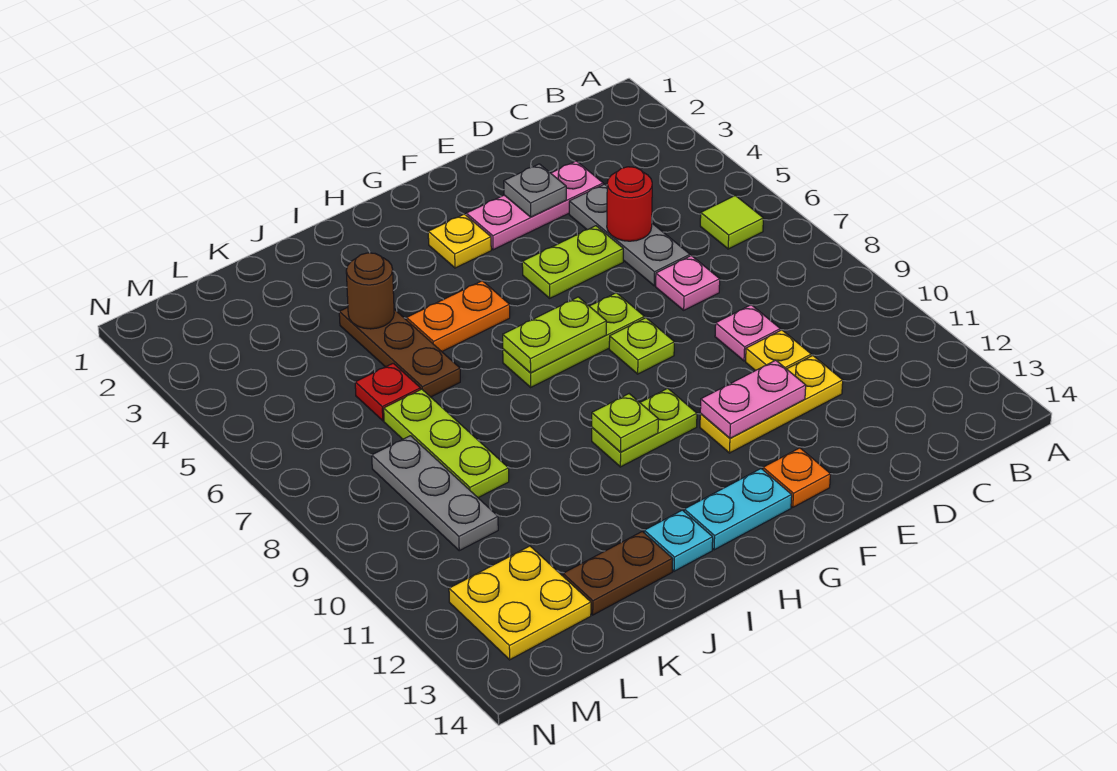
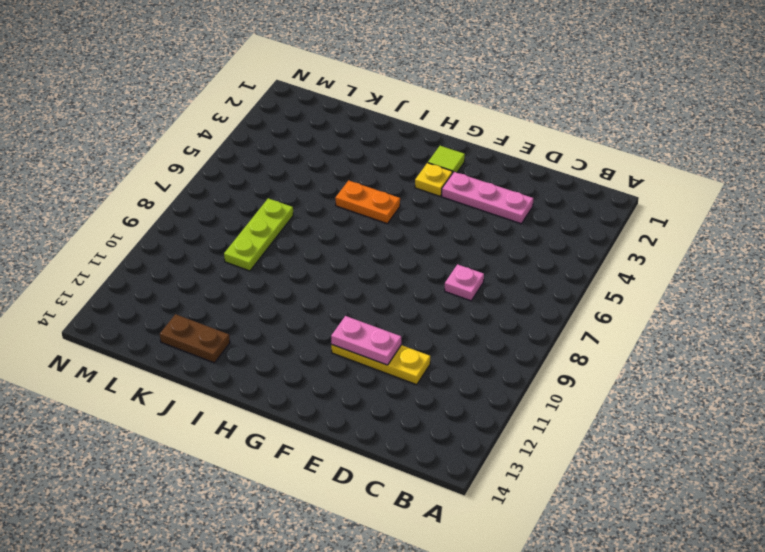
lime tile G2 level 1 -> lime tile B6 level 1
none -> grey plate D4:D6 level 1
none -> pink plate D9 level 1
none -> yellow plate D10 level 1

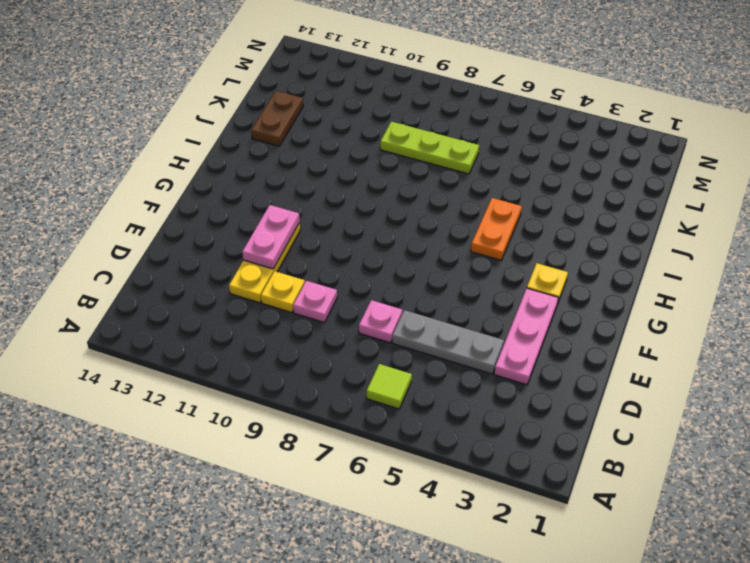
none -> lime plate E5:F5 level 1
none -> lime plate F7:H7 level 1
none -> lime plate F8 level 1

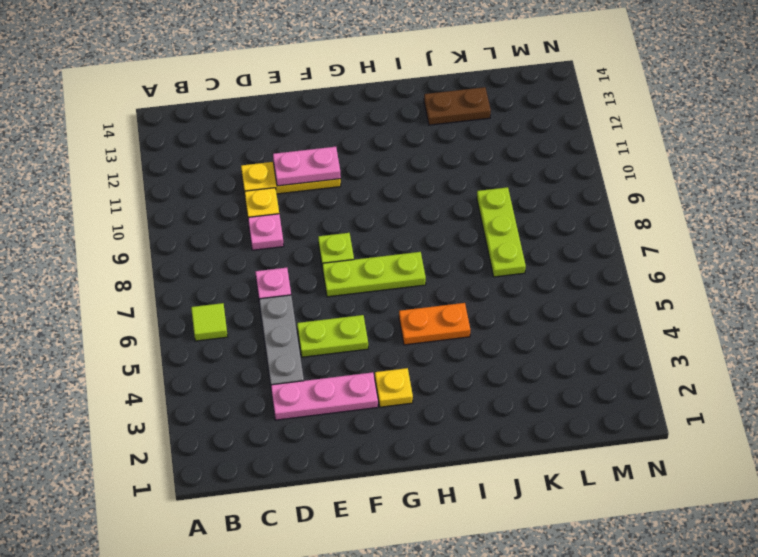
none -> orange plate F13 level 1
none -> lime plate G10:H10 level 1
none -> cyan plate G13:H13 level 1

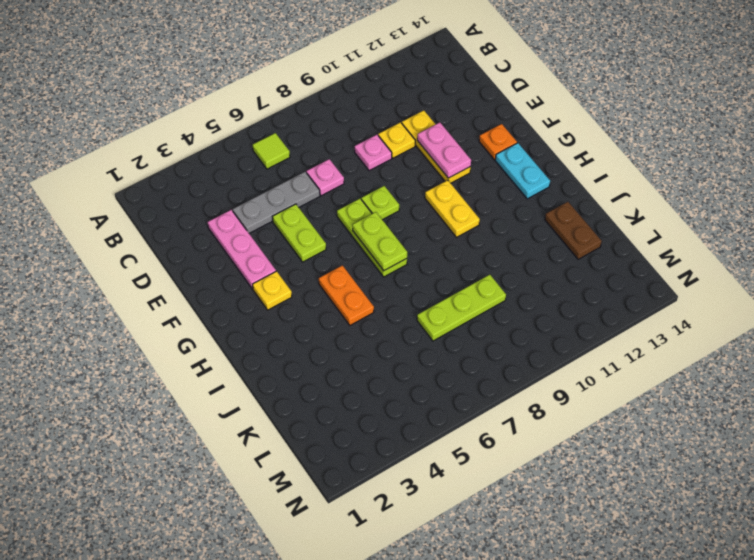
yellow plate G10:H10 level 1 -> lime plate G10:H10 level 1
none -> cyan plate I13 level 1
none -> brown plate J4:J6 level 1
none -> red plate K6 level 1

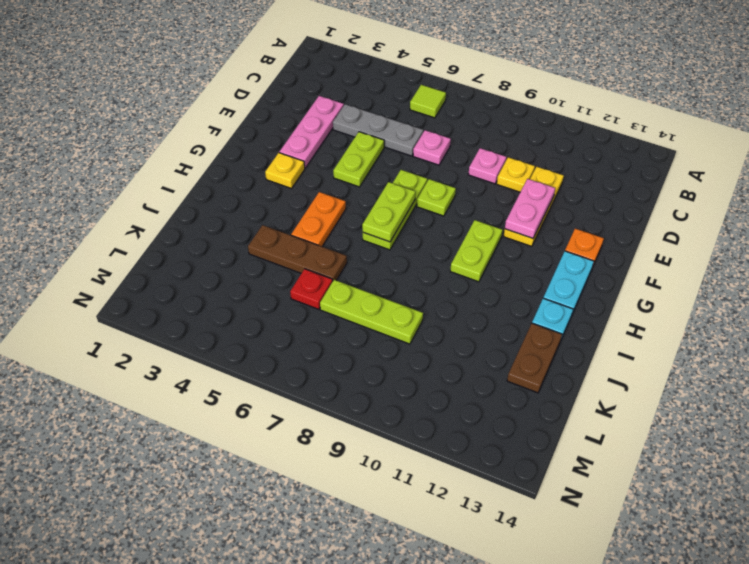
none -> grey plate L8:L10 level 1
none -> yellow plate L12:M13 level 1
none -> red round brick D5 level 2

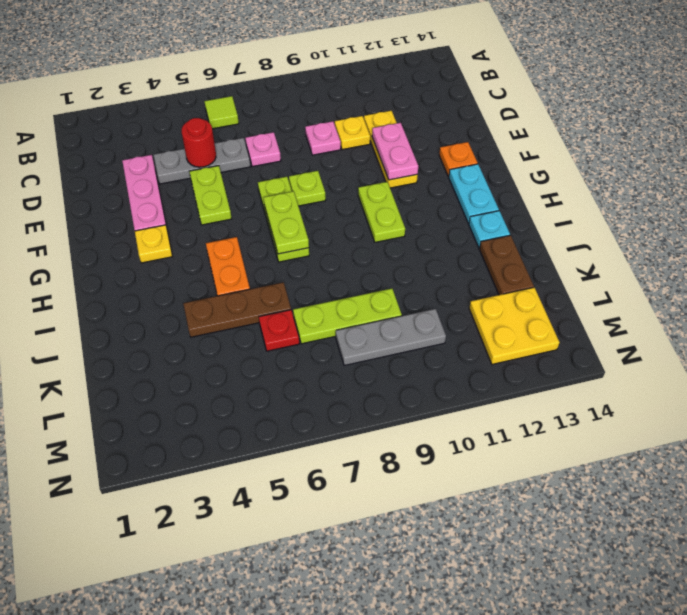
none -> grey plate E3 level 2
none -> lime plate H10 level 2
none -> brown round brick J4 level 2

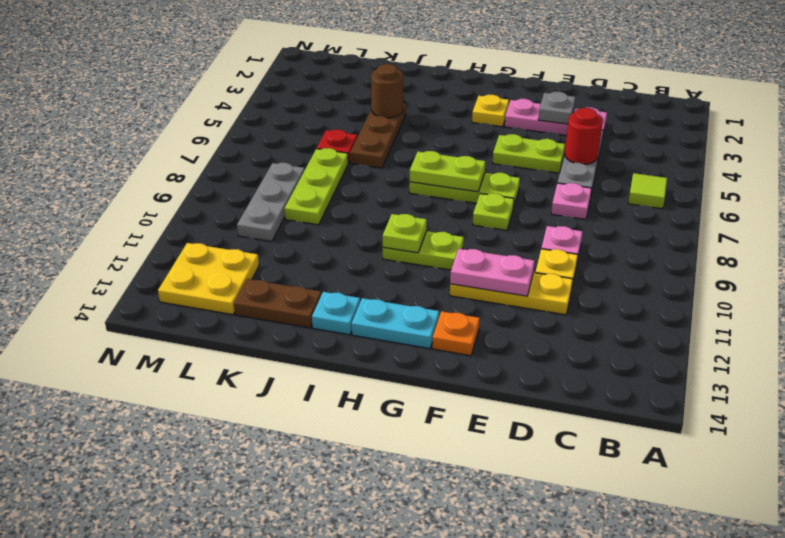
none -> orange plate H5:I5 level 1

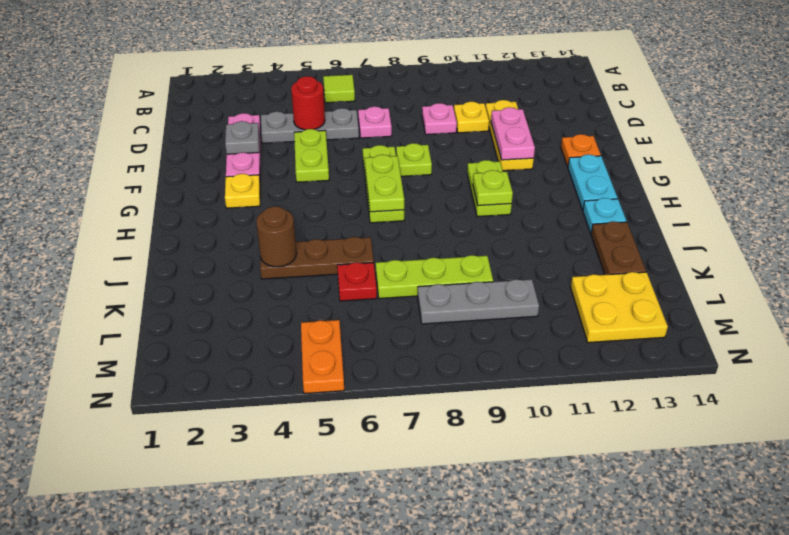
orange plate M5:N5 level 1 -> orange plate H5:I5 level 1

